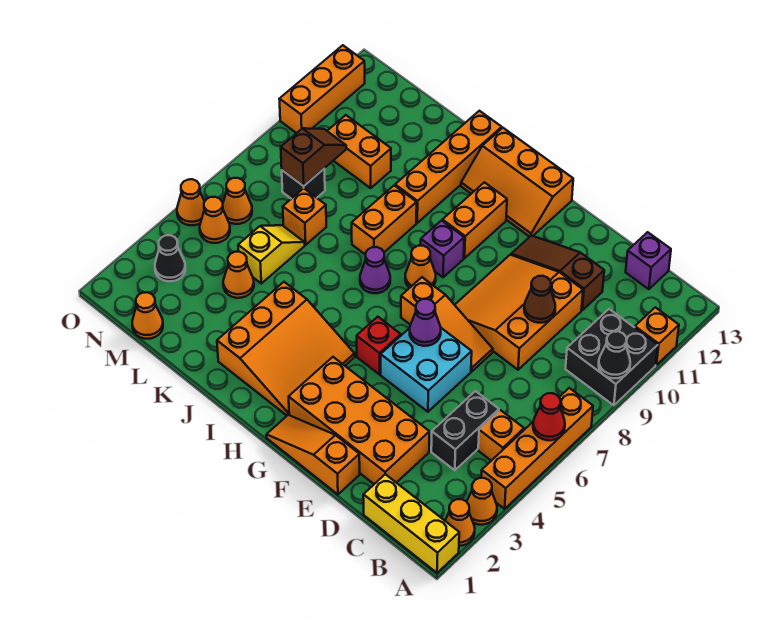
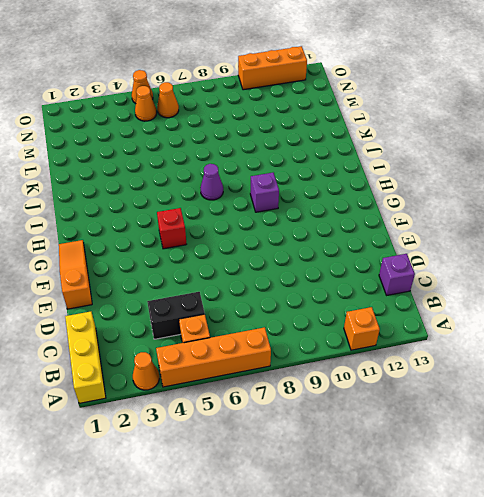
none -> orange cone A2 level 1
none -> black brick A9:B10 level 1
none -> orange brick D2:G3 level 1
none -> orange slope D8:F10 level 1 top D

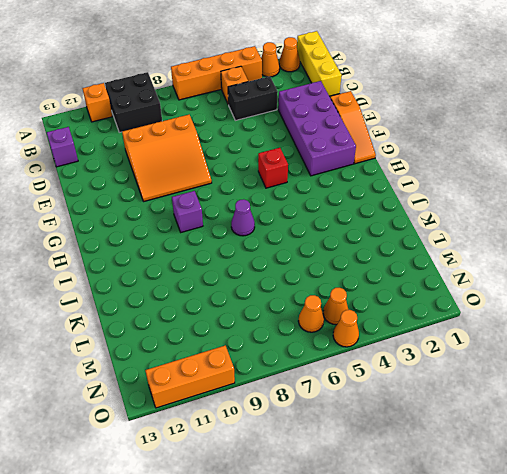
purple brick D2:G3 level 1 -> orange brick D2:G3 level 1
none -> brown slope D11:F11 level 1 top D
none -> cyan brick E5:F6 level 1
none -> orange slope E7:G7 level 1 top G
none -> orange slope G12:I13 level 1 top 13

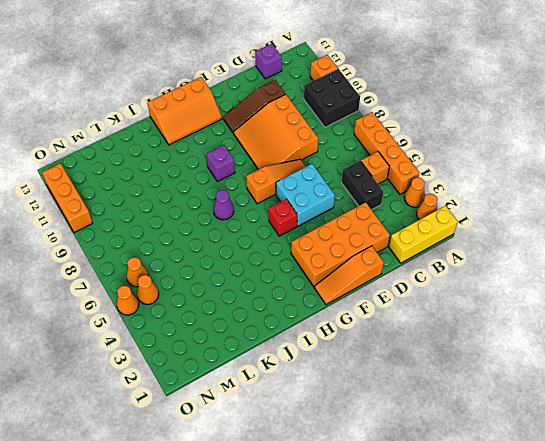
none -> orange slope H2:J4 level 1 top J
none -> orange cone H8 level 1
none -> orange brick H10:H11 level 1
none -> orange brick J8:J9 level 1

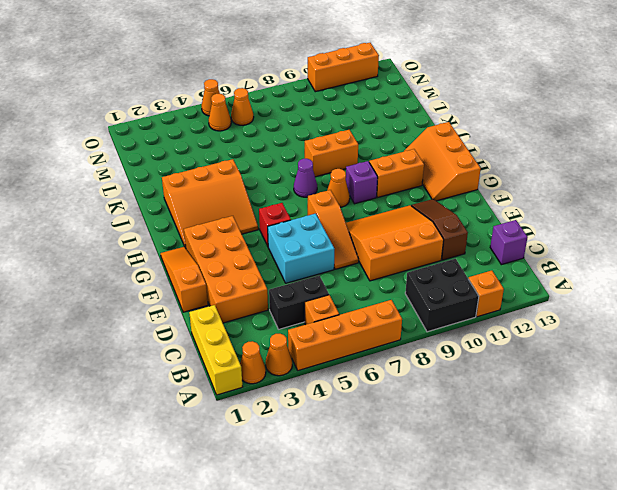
none -> orange brick J10:J13 level 1
none -> orange cone L4 level 1
none -> yellow slope L5:L6 level 1 top 5
none -> orange brick L7 level 1

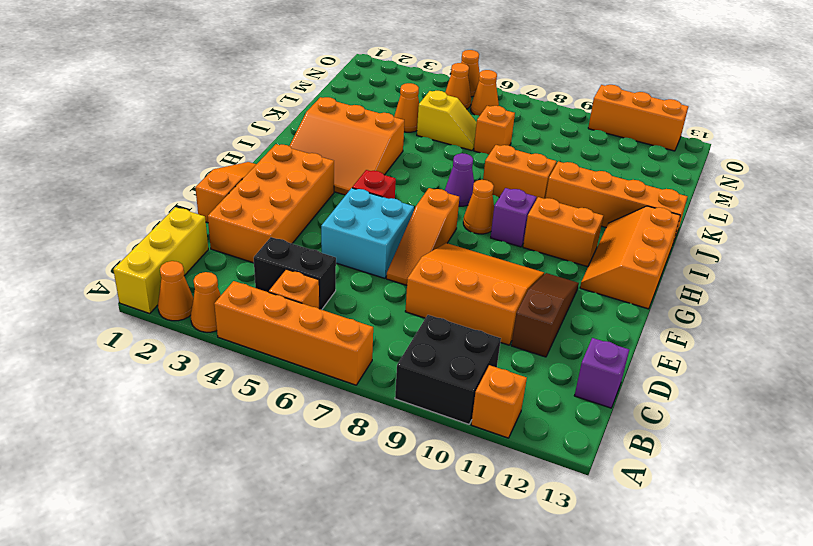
none -> orange brick L10:M10 level 1
none -> orange cone M1 level 1
none -> black brick M8 level 1
none -> black cone N3 level 1

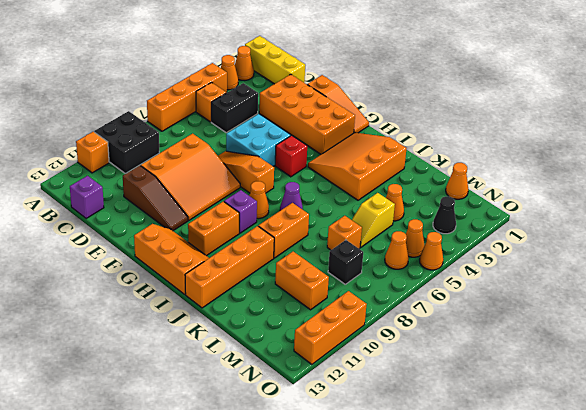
none -> red cone A6 level 2
none -> black cone A9 level 2
none -> brown cone D9 level 2
none -> purple cone F6 level 2

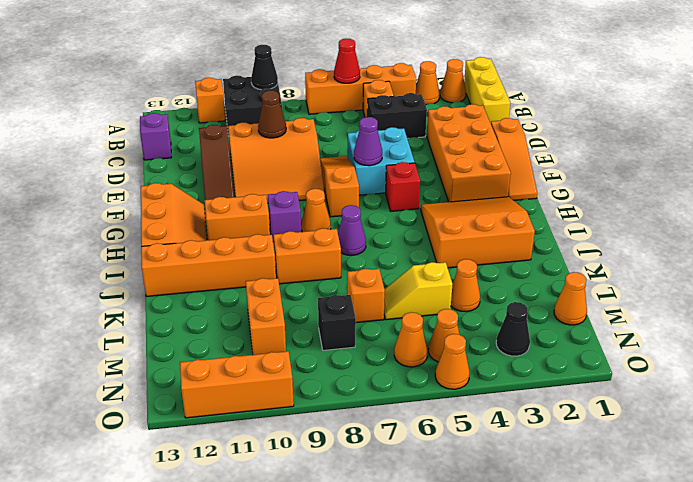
none -> brown slope M8:M9 level 2 top 8

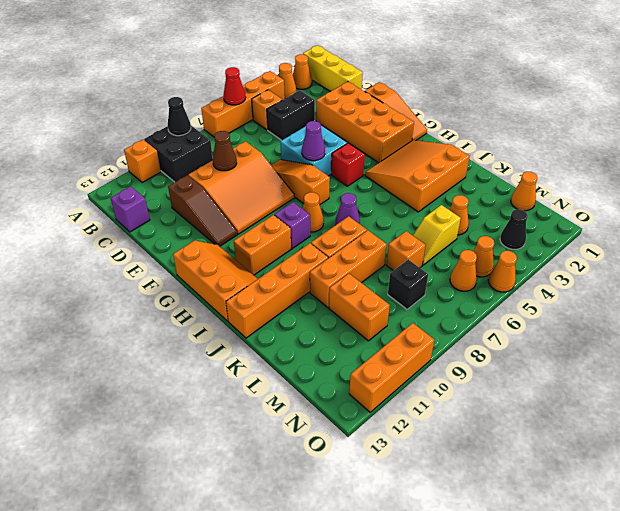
orange brick K8:K10 level 1 -> none
none -> brown slope M8:M9 level 2 top 8

